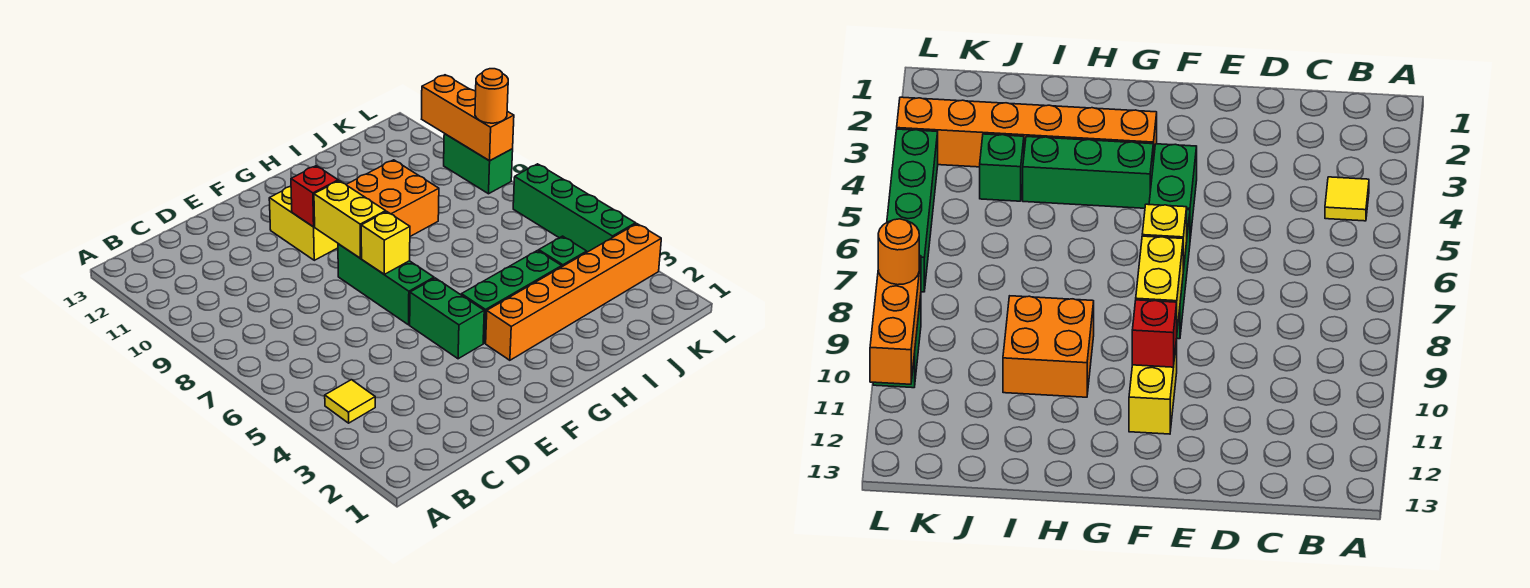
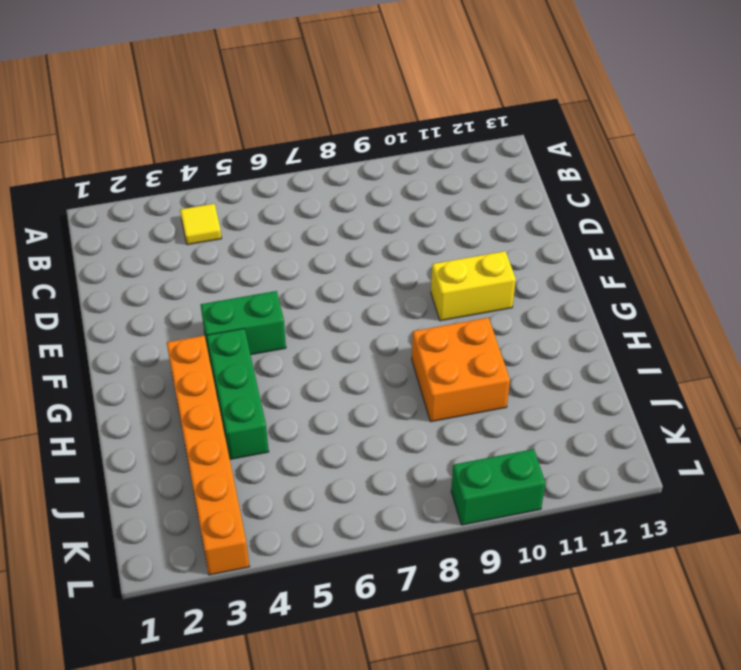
none -> green brick F6:F8 level 1
none -> green brick J4 level 1
none -> green brick L4:L7 level 1

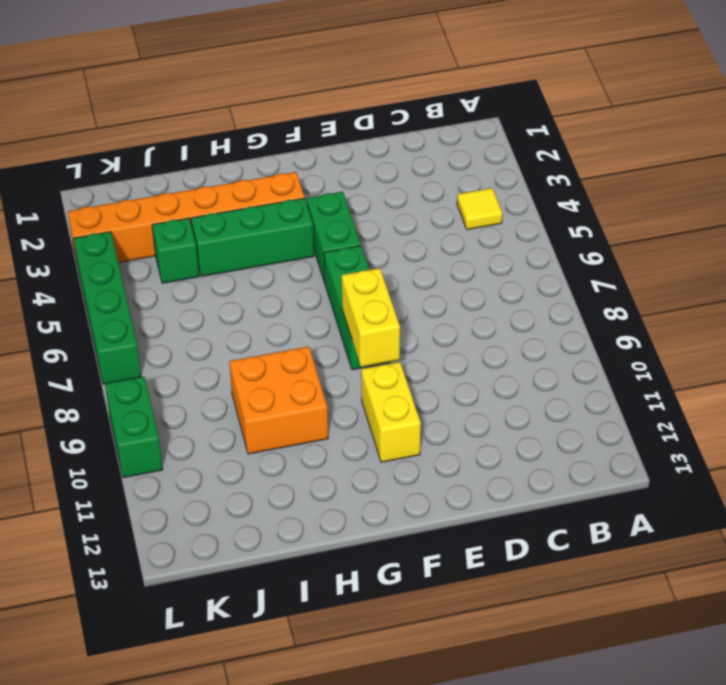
none -> yellow brick F7 level 2
none -> red brick F10 level 2
none -> orange brick L9:L11 level 2

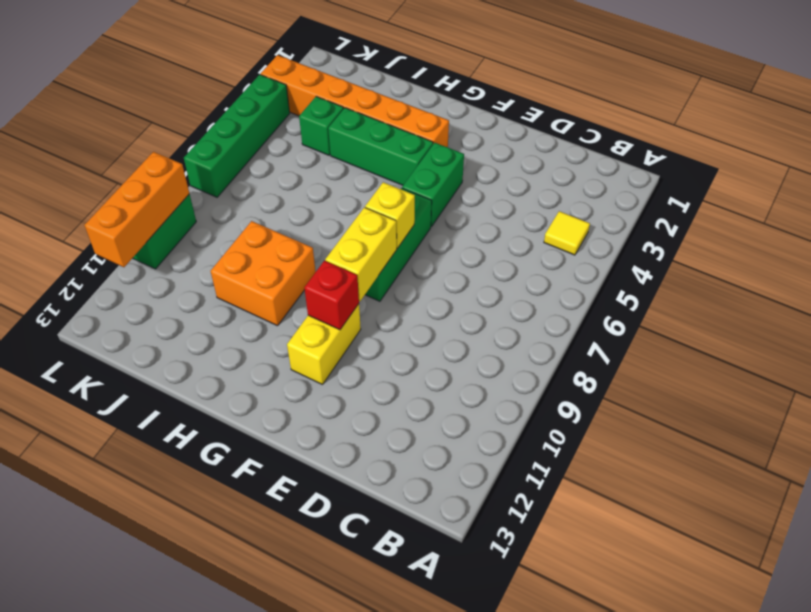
none -> orange round brick L9 level 3

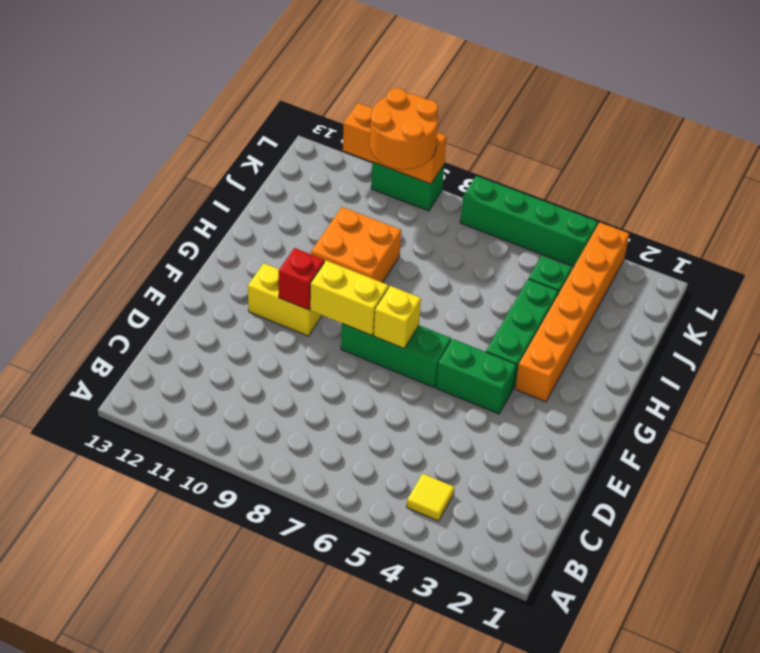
orange round brick K9:L10 level 3 -> orange round brick L9 level 3

